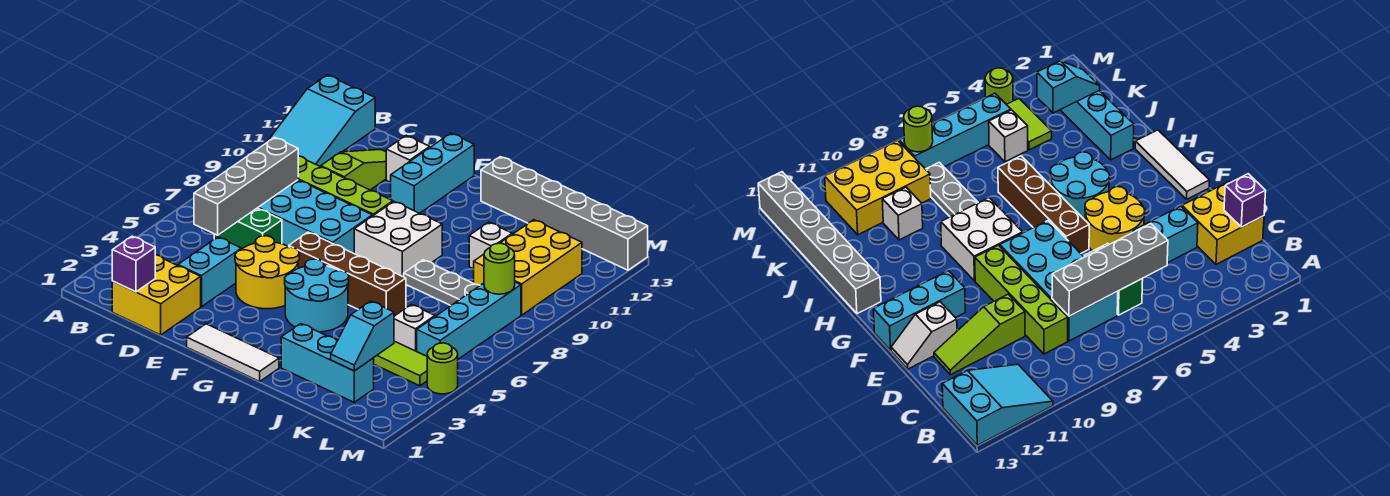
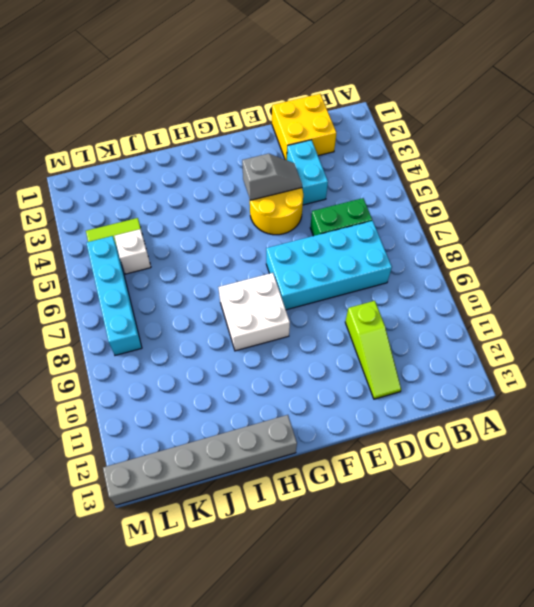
grey slope E4:F4 level 2 top F -> none
none -> cyan slope A11:B13 level 1 top 13
none -> lime brick C9:F9 level 1
none -> white slope E12:E13 level 1 top 12

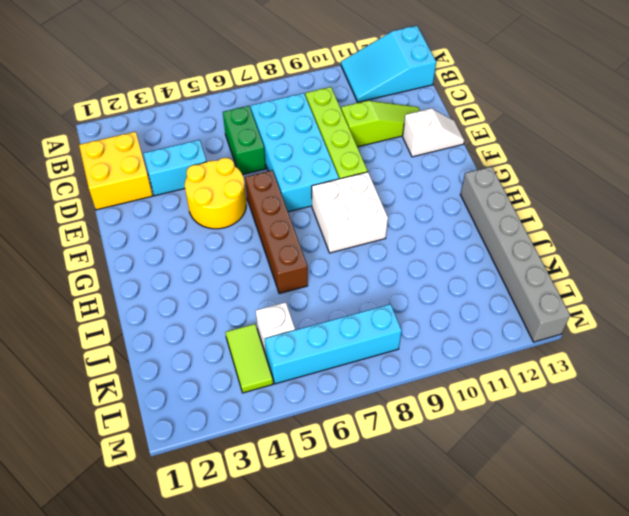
none -> white tile F1:H1 level 1
none -> cyan brick F11:F13 level 1
none -> cyan round brick G4:H5 level 1

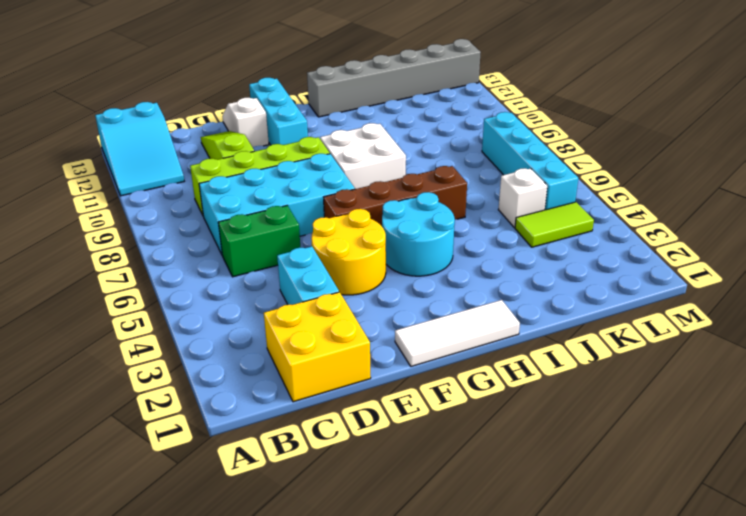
none -> cyan brick I2:K2 level 1
none -> grey plate I8:K8 level 1
none -> white brick J10 level 1

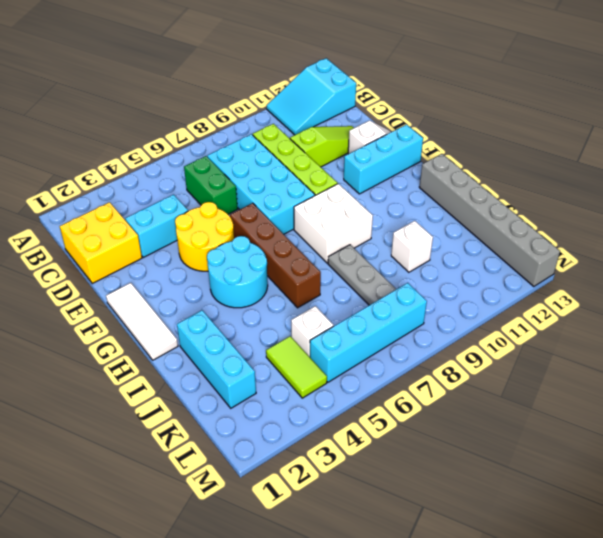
none -> yellow brick K9:L11 level 1
none -> lime round brick M4 level 1
none -> purple brick C1 level 2

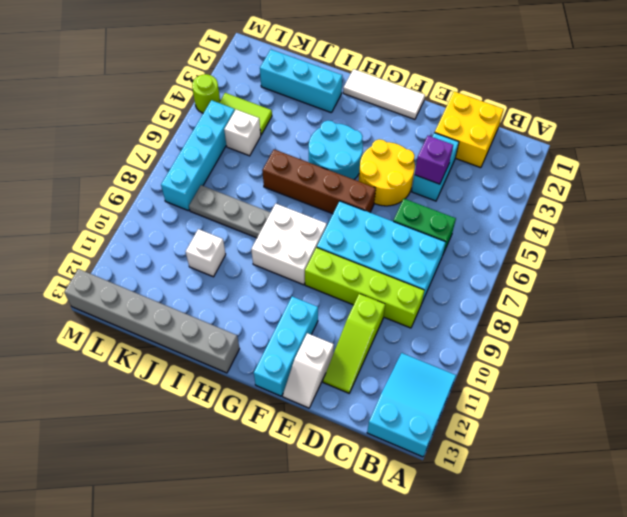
purple brick D4 level 2 -> purple brick C1 level 2
none -> yellow brick K9:L11 level 1
none -> grey brick C5:C8 level 2
none -> cyan slope K2:K3 level 2 top 3

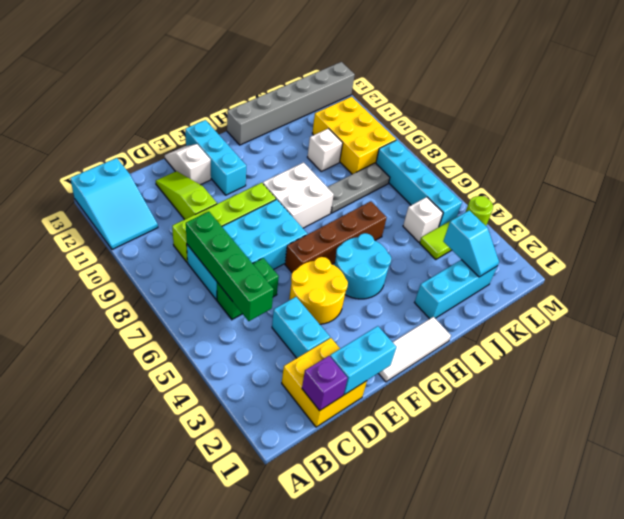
green brick C5:C8 level 2 -> grey brick C5:C8 level 2
cyan brick D1:E1 level 2 -> none
none -> lime round brick L8 level 2

